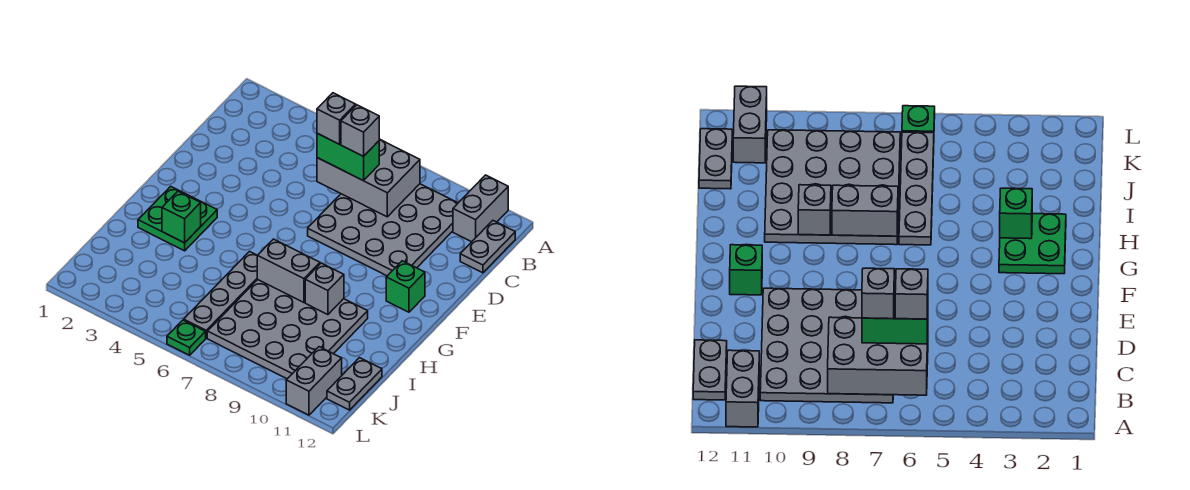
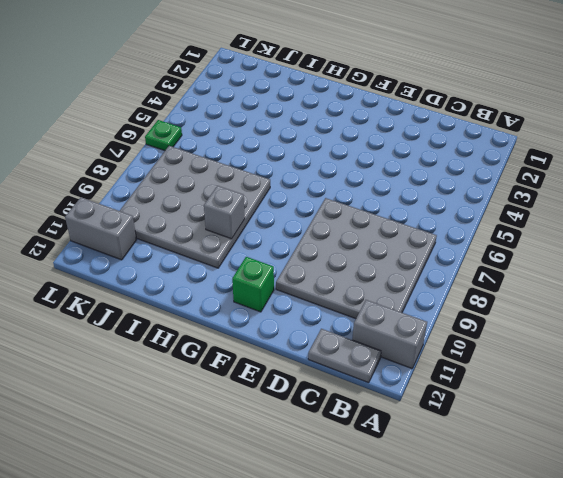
none -> green plate G2:H3 level 1
none -> grey plate H6:K6 level 1
none -> grey plate J12:K12 level 1

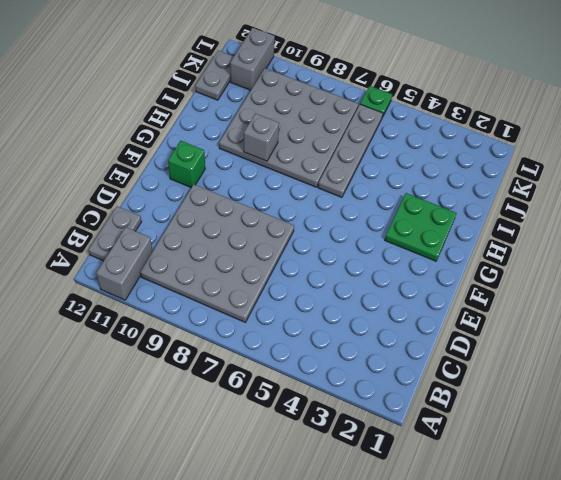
none -> grey brick B6:C8 level 2
none -> green brick H3 level 2
none -> grey brick H7:H8 level 2

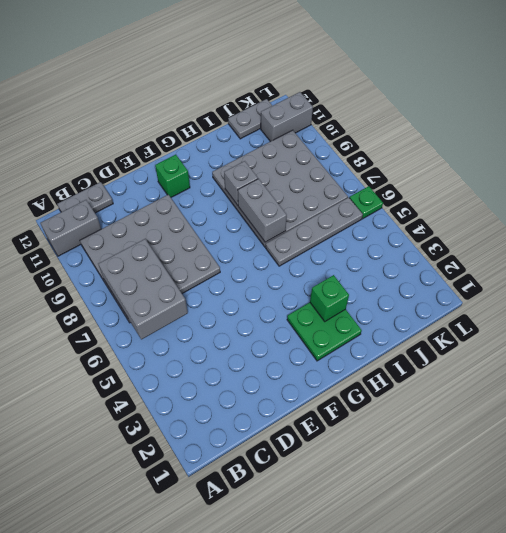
none -> green brick C6:C7 level 3
none -> grey brick C6 level 4
none -> grey brick C7 level 4

